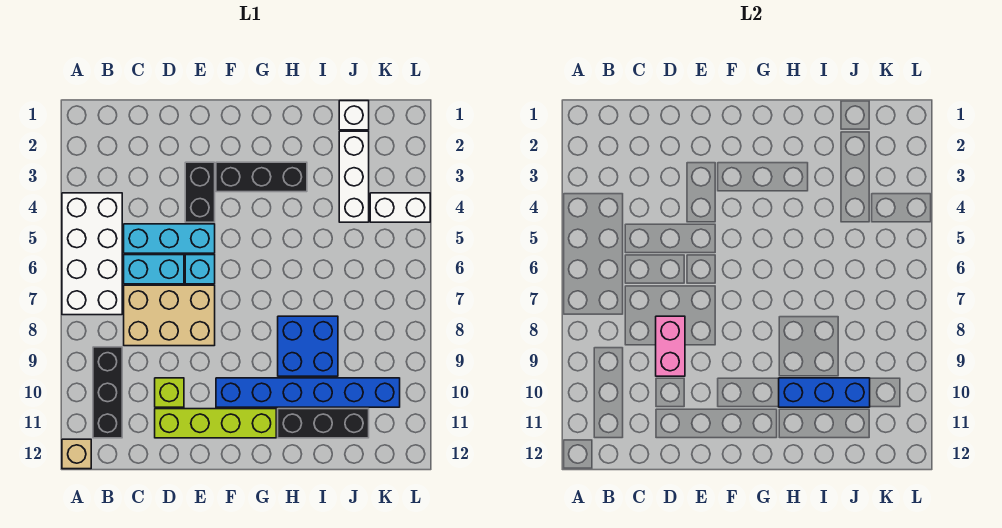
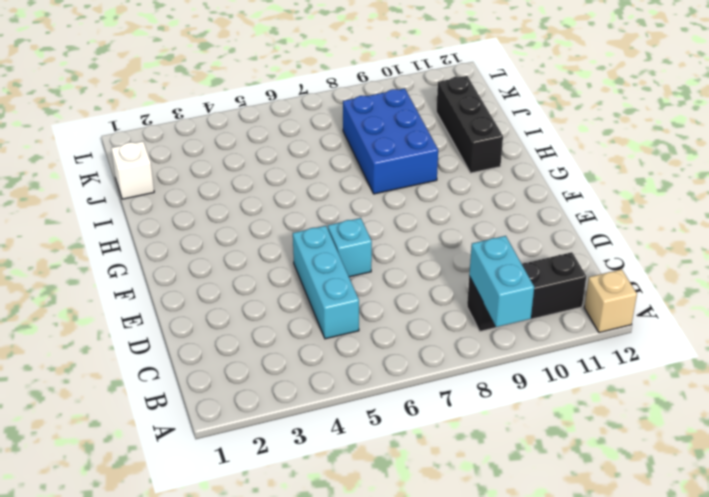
cyan brick A9:B9 level 2 -> cyan brick C6:D6 level 1
blue brick H8:J9 level 1 -> blue brick H8:I9 level 1
none -> white brick A4:B7 level 1
none -> tan brick C7:E8 level 1
none -> lime brick D10 level 1

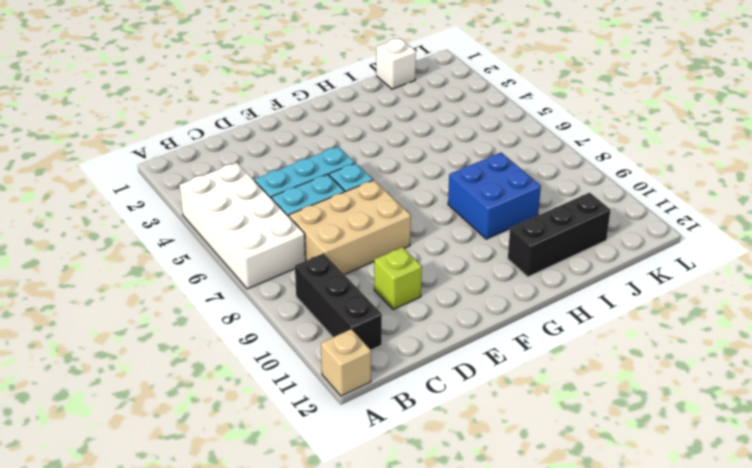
none -> lime brick D11:G11 level 1
none -> black brick E3:E4 level 1
none -> black brick F3:H3 level 1

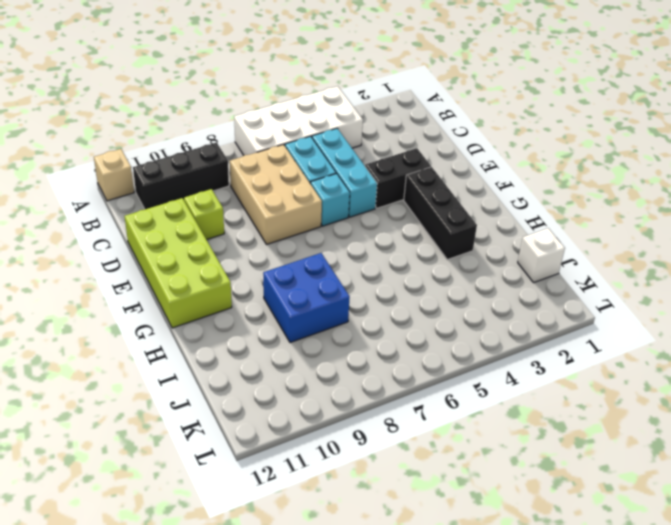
lime brick D11:G12 level 1 -> lime brick D11:G11 level 1
none -> blue brick F10:K10 level 1
none -> black brick H11:J11 level 1
none -> white brick J2:J4 level 1

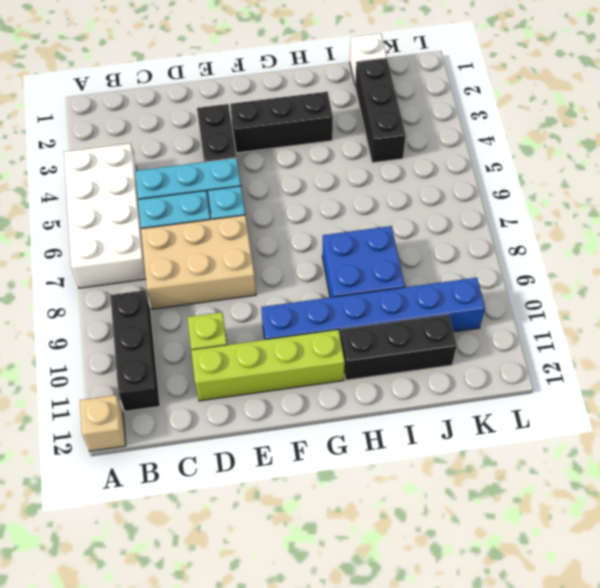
black brick J2:J4 level 1 -> white brick J2:J4 level 1
none -> white brick K4:L4 level 1
none -> pink brick D8:D9 level 2
none -> blue brick H10:J10 level 2

